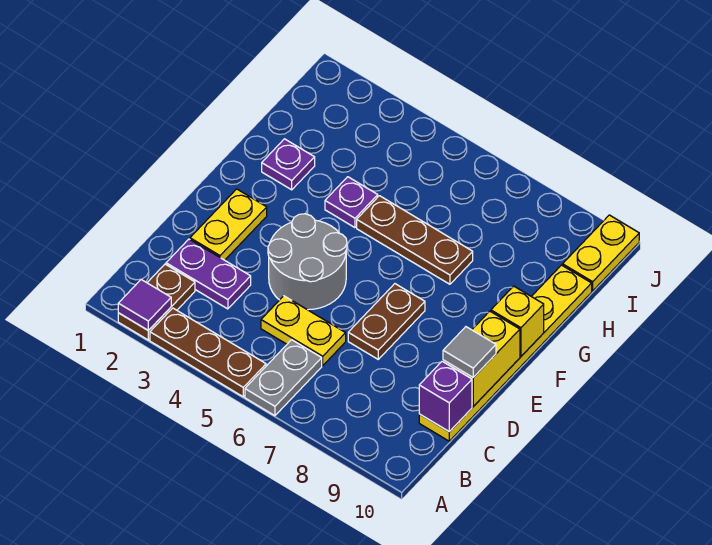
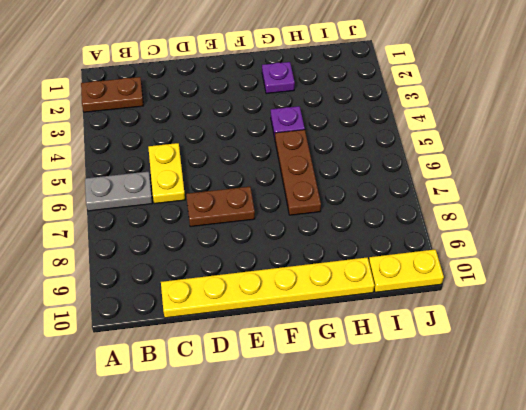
none -> brown plate A3:A5 level 1
none -> purple plate C2:C3 level 1
none -> yellow plate D2:E2 level 1

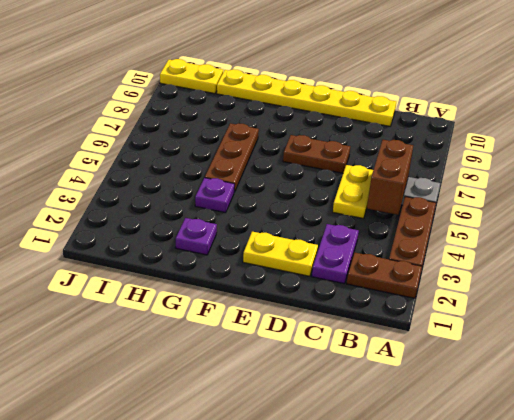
brown brick B5:B6 level 2 -> none
none -> grey round brick D4:E5 level 1
none -> purple tile A2 level 2
none -> purple brick C10 level 2

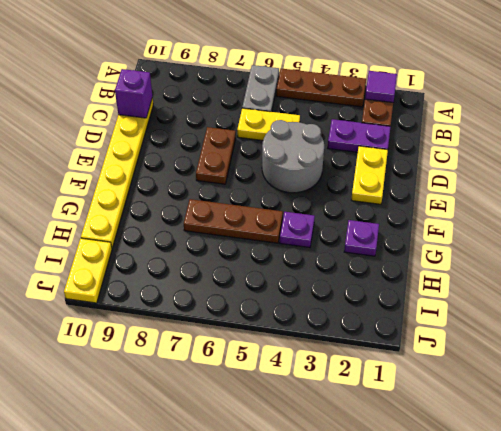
none -> yellow brick D10:E10 level 2
none -> yellow brick F10 level 2
none -> grey tile D10 level 3

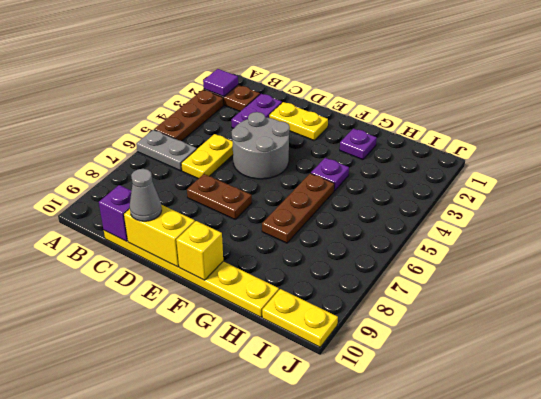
grey cone D10 level 3 -> grey tile D10 level 3

